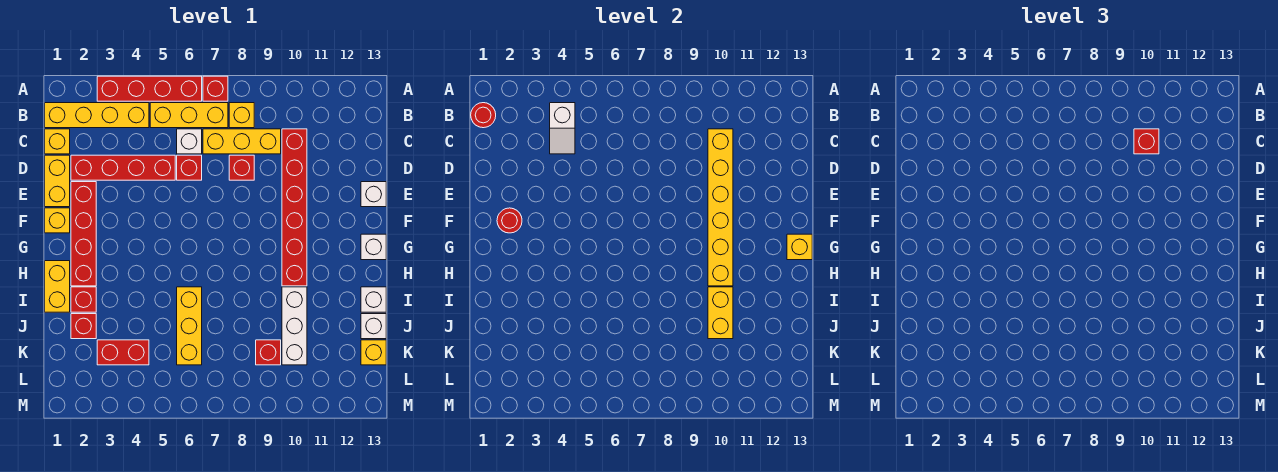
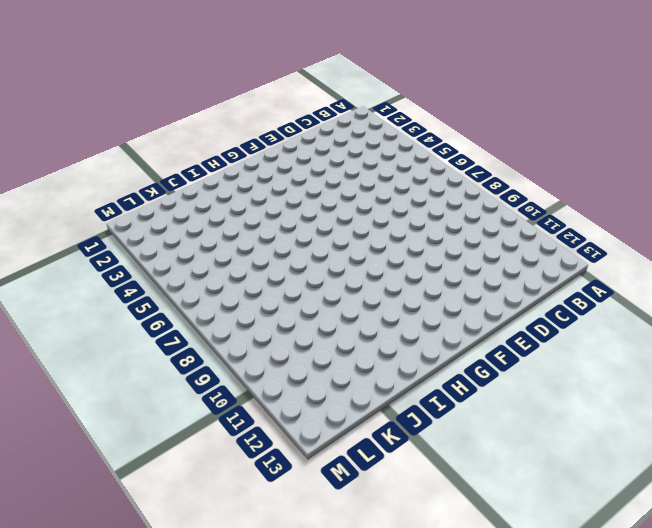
none -> red brick A3:A6 level 1
none -> red brick A7 level 1
none -> yellow brick B1:B4 level 1
none -> yellow brick B5:B7 level 1

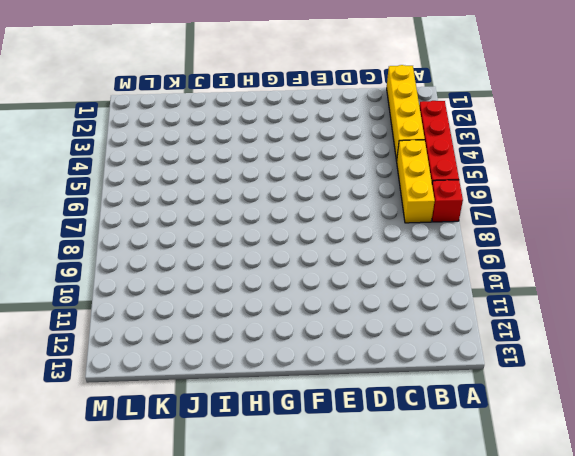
none -> yellow brick B8 level 1
none -> yellow brick C1 level 1
none -> white brick C6 level 1
none -> yellow brick C7:C9 level 1

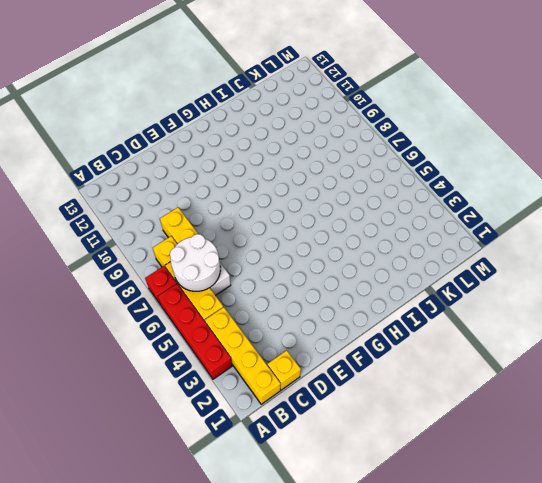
white round brick B6:C7 level 2 -> none
none -> red brick C10:H10 level 1
none -> yellow brick D1:E1 level 1
none -> red brick D2:D5 level 1
none -> red brick D6 level 1

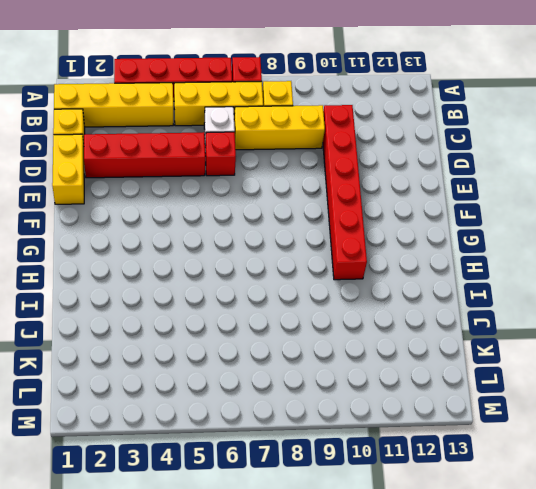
none -> red brick D8 level 1
none -> red brick E2:H2 level 1
none -> white brick E13 level 1
none -> yellow brick F1 level 1

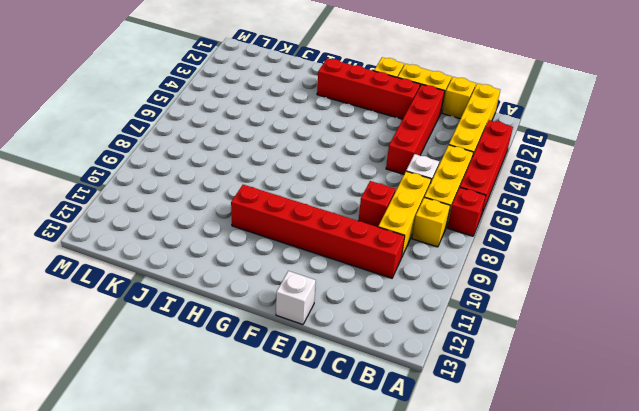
none -> red brick D6 level 1
none -> white brick G13 level 1
none -> yellow brick H1:I1 level 1
none -> red brick I2 level 1

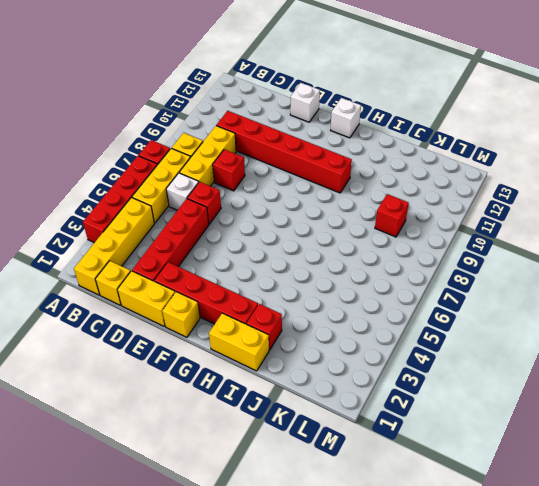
none -> yellow brick I6:K6 level 1
none -> white brick I10:K10 level 1
none -> white brick I13 level 1
none -> red brick J2 level 1

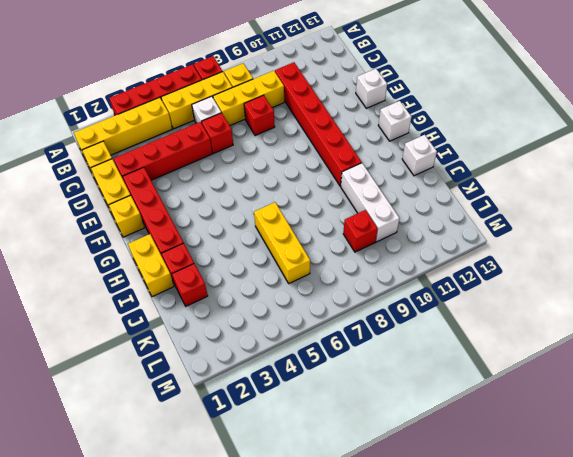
none -> white brick J13 level 1
none -> red brick K3:K4 level 1
none -> yellow brick K13 level 1
none -> red round brick B1 level 2

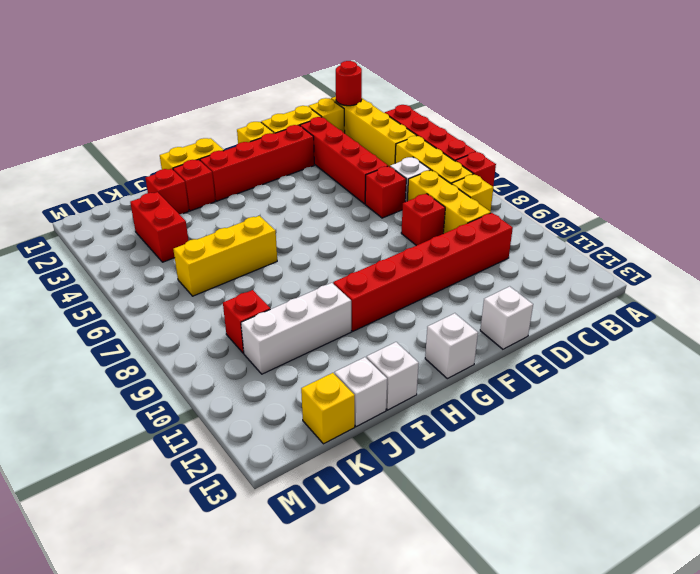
none -> white slope B4:C4 level 2 top B
none -> yellow brick C10:H10 level 2
none -> red round brick F2 level 2
none -> yellow brick G13 level 2

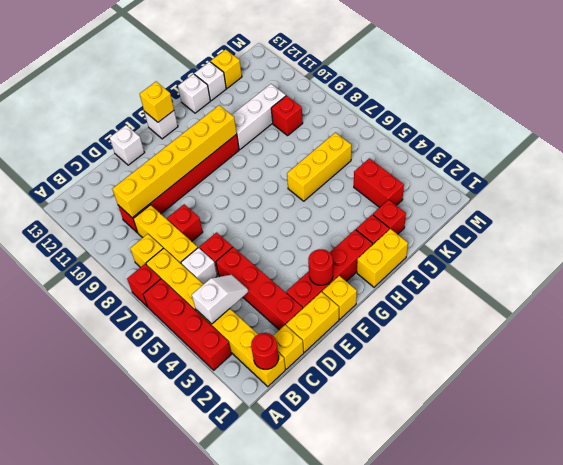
none -> yellow brick I10:J10 level 2
none -> red brick C10 level 3

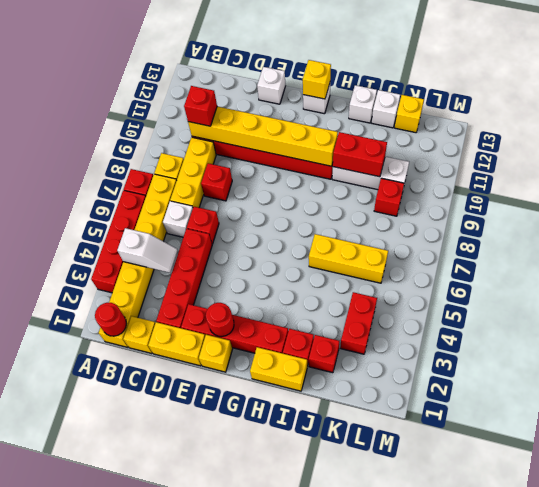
red brick I10:J10 level 2 -> yellow brick I10:J10 level 2

